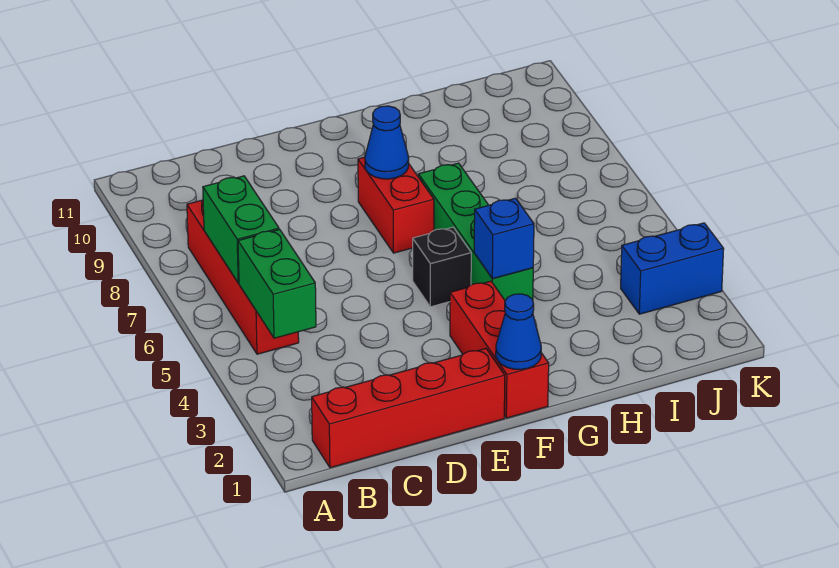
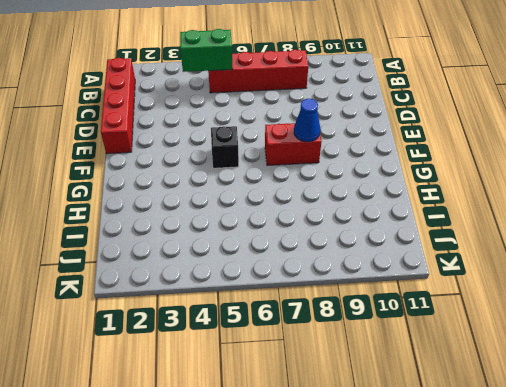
none -> red brick F1:F3 level 1
none -> green brick G4:G7 level 1
none -> blue brick J3:K3 level 1

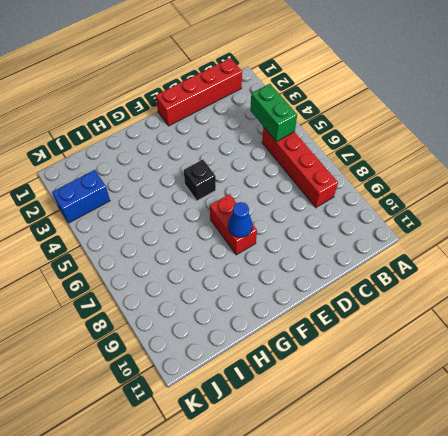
none -> red brick F1:F3 level 1
none -> green brick G4:G7 level 1
none -> green brick B6:B7 level 2

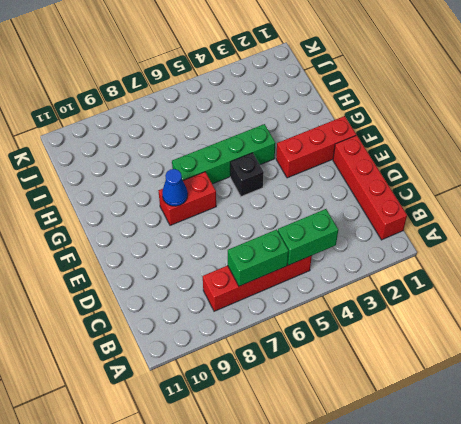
none -> blue brick J3:K3 level 1
none -> blue cone F1 level 2
none -> blue brick G4 level 2

